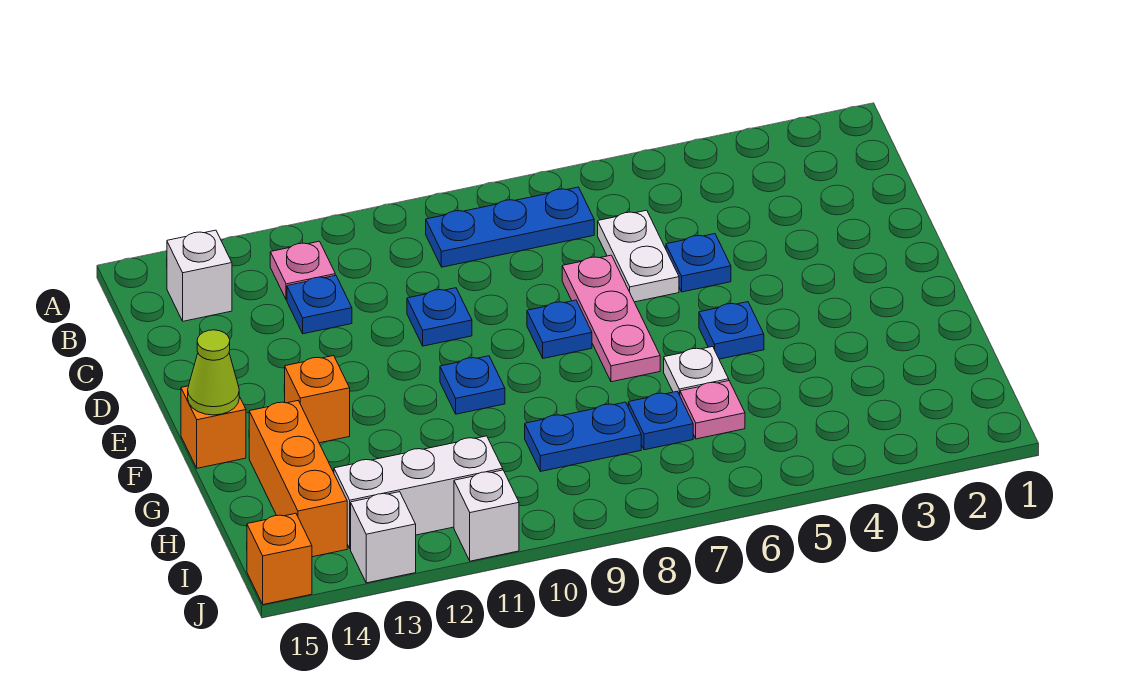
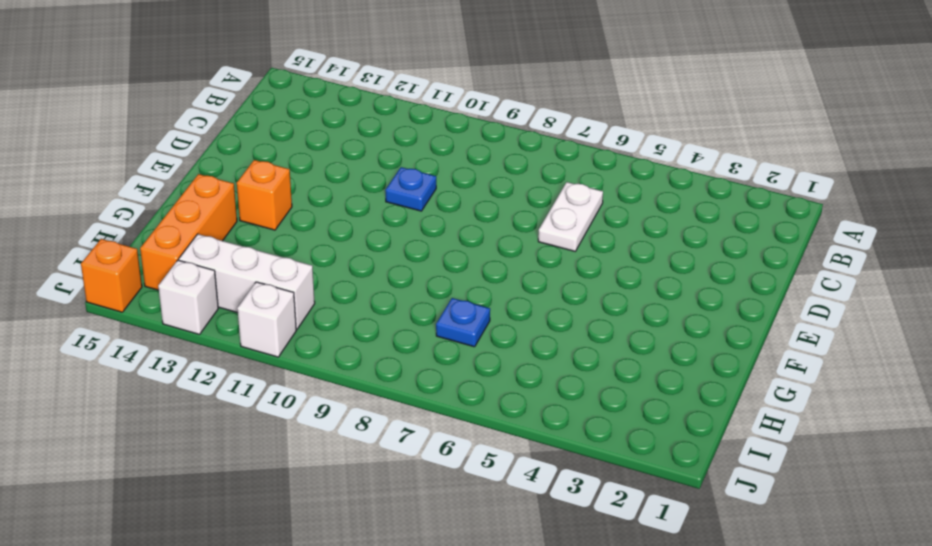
none -> blue plate B7:B9 level 1
none -> pink plate B12 level 1
none -> white brick B14 level 1

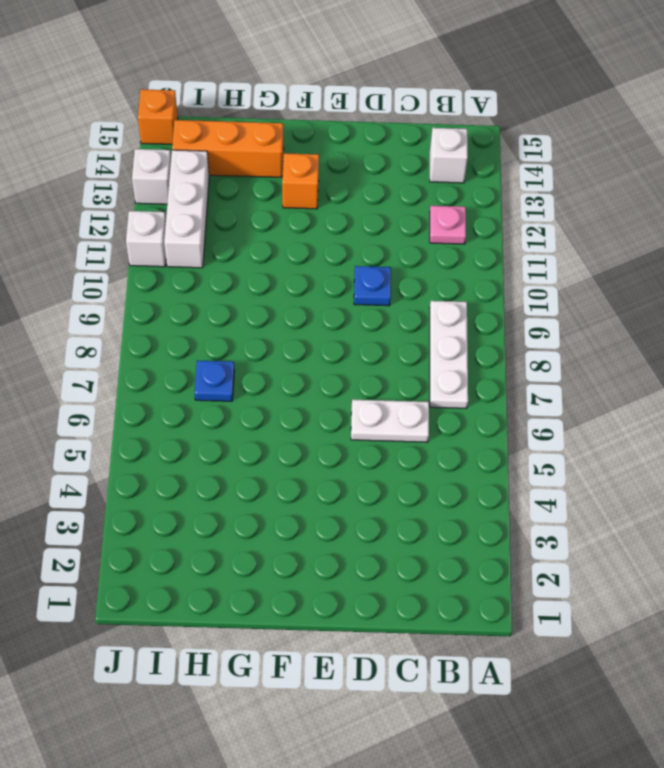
white plate B7:B9 level 1 -> blue plate B7:B9 level 1
none -> blue plate C12 level 1
none -> blue plate D5 level 1
none -> pink plate D7:F7 level 1

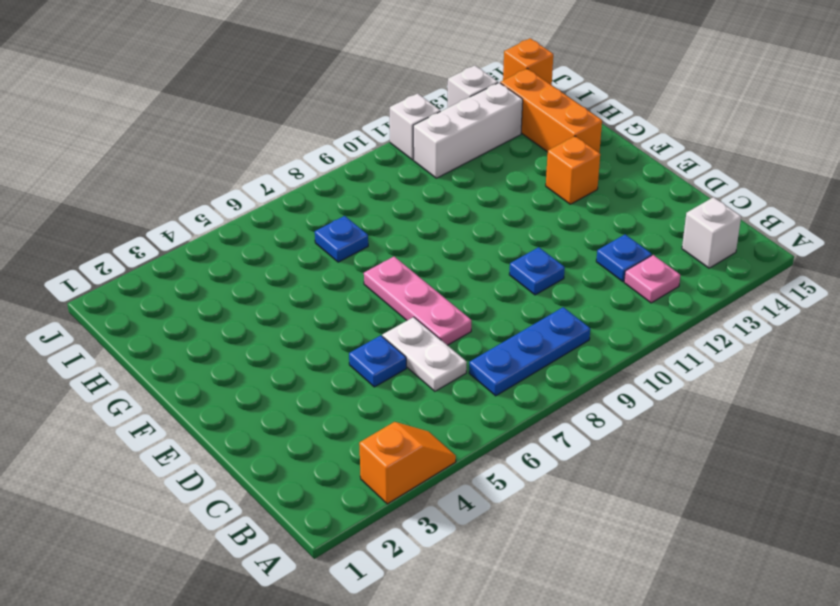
orange slope A3:A4 level 1 top 3 -> none
none -> blue plate E8 level 1
none -> blue plate F5 level 1
none -> blue plate F10 level 1

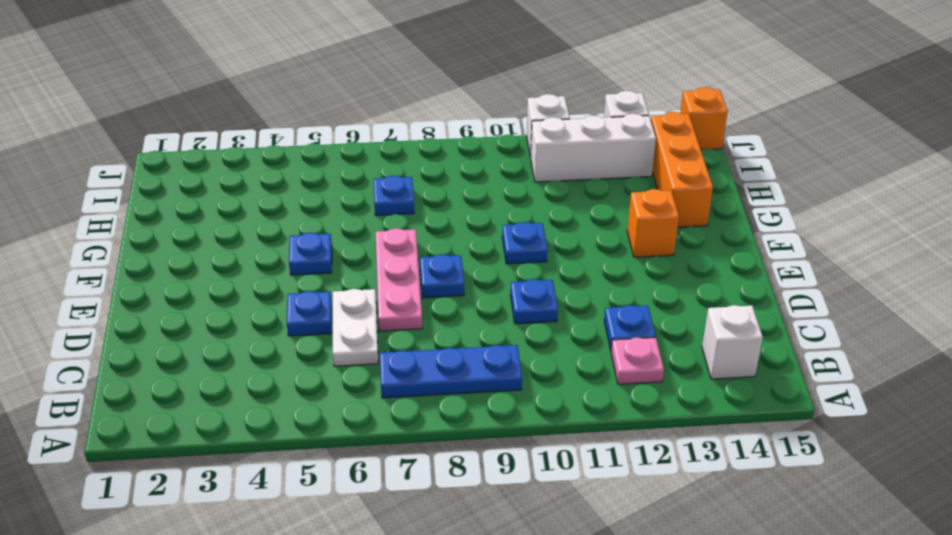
none -> orange brick F15 level 1
none -> white plate G6 level 1
none -> pink plate H6 level 1

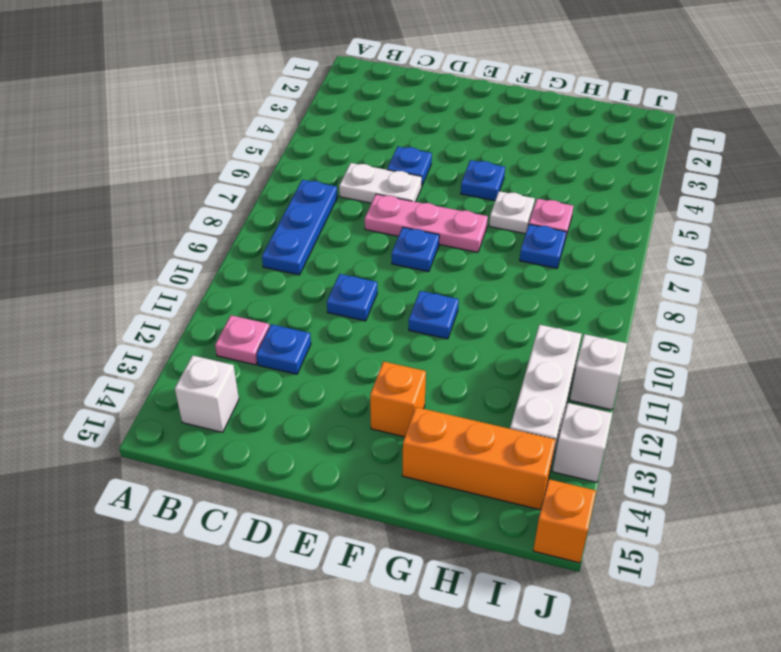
none -> orange brick F15 level 1
none -> blue plate H8:H9 level 1
none -> lime cone F15 level 2

